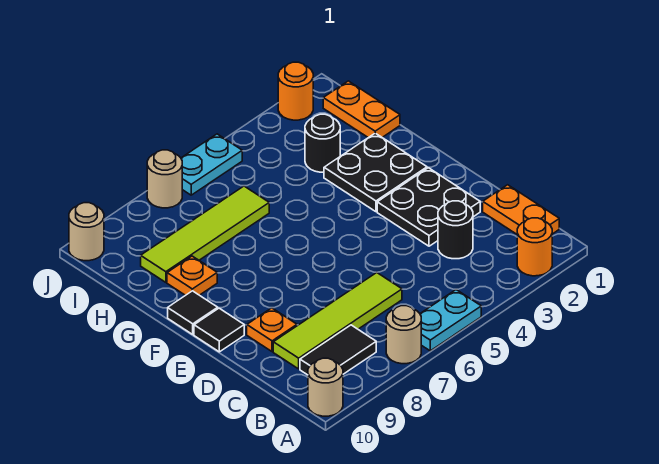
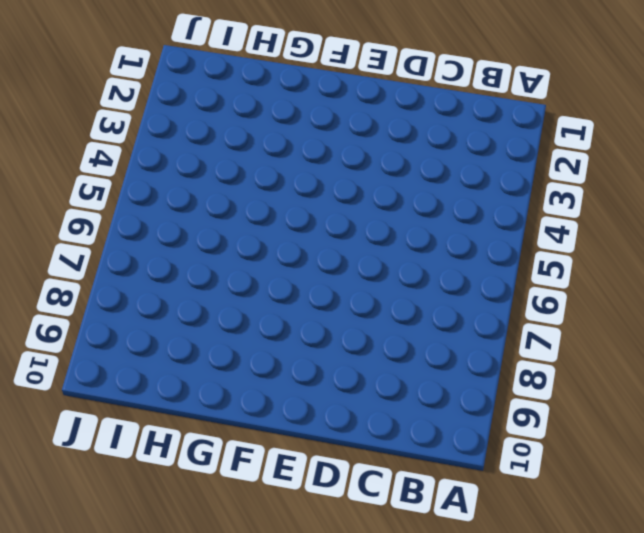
none -> orange round brick A2 level 1
none -> cyan plate A5:A6 level 1
none -> tan round brick A7 level 1

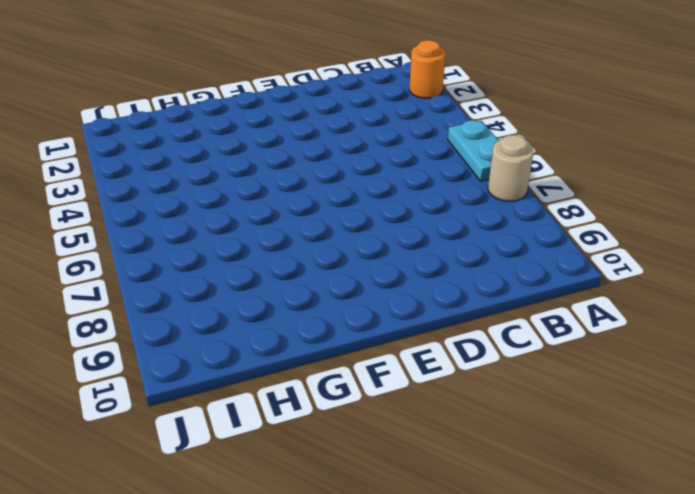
none -> tan round brick A10 level 1
none -> orange plate B1:C1 level 1
none -> black tile B8:B9 level 1

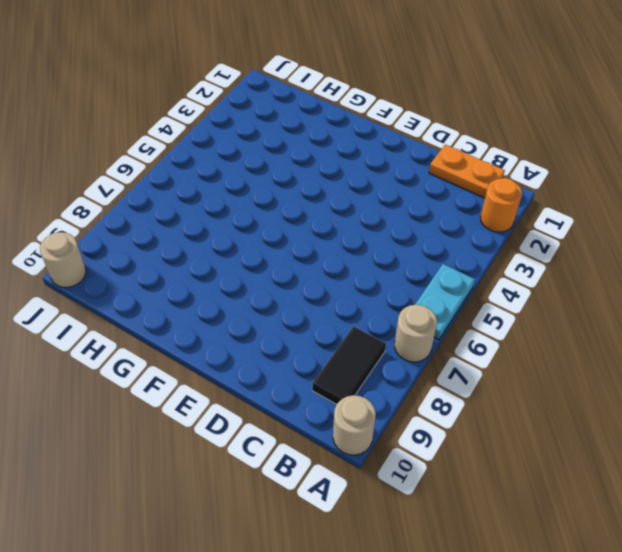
none -> black round brick C3 level 1
none -> lime tile C6:C9 level 1
none -> black plate D2:E3 level 1

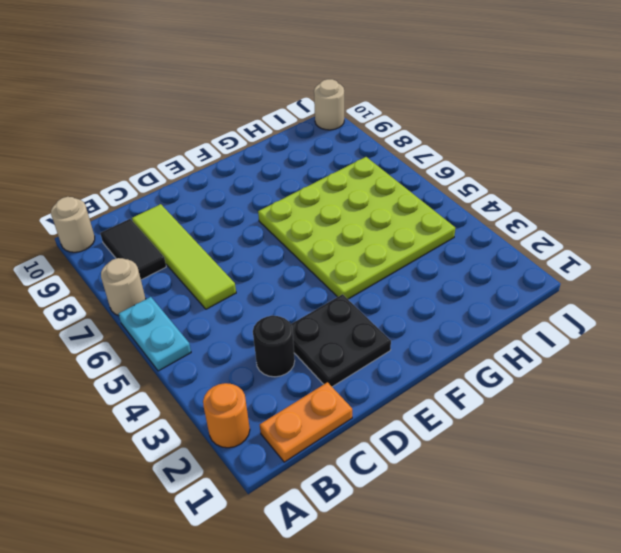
lime plate F4:I7 level 1 -> lime tile H6:H9 level 1
none -> orange plate D9 level 1
none -> black tile E10 level 1
none -> black plate F2:G3 level 1

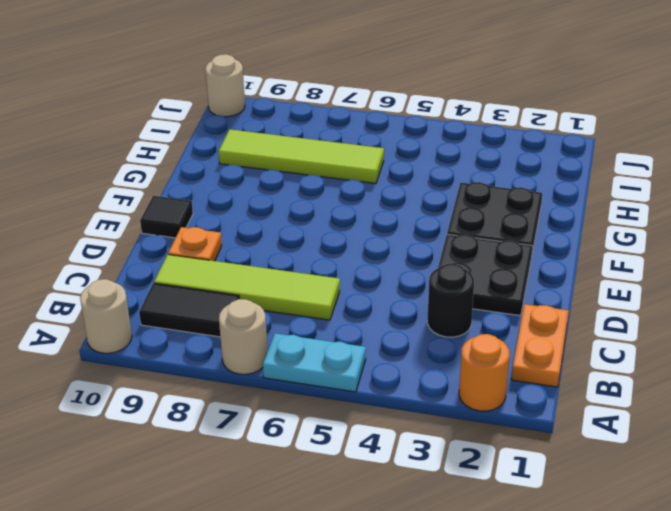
none -> black tile F10 level 1
none -> orange plate G9 level 1
none -> orange plate H1:I1 level 1

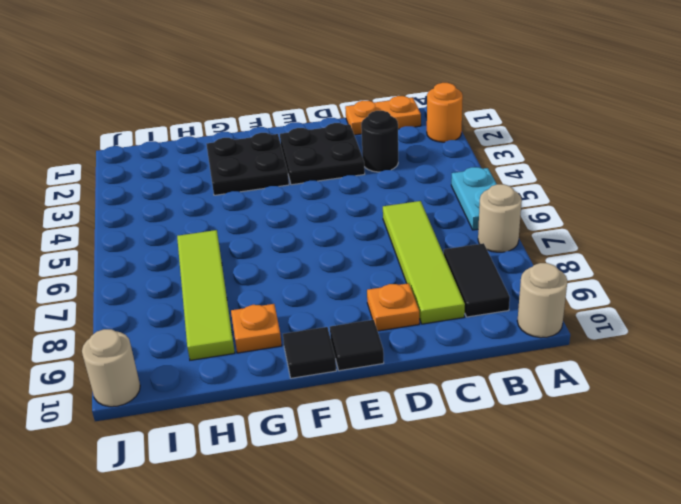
none -> orange plate H1:I1 level 1
none -> black round brick H3 level 1
none -> orange round brick J2 level 1

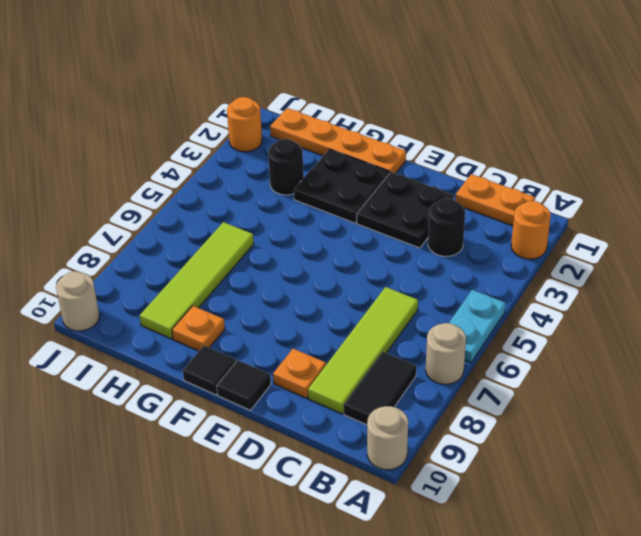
orange plate F1:I1 level 1 -> orange plate H1:I1 level 1
none -> cyan plate J5:J6 level 1
none -> tan round brick J7 level 1

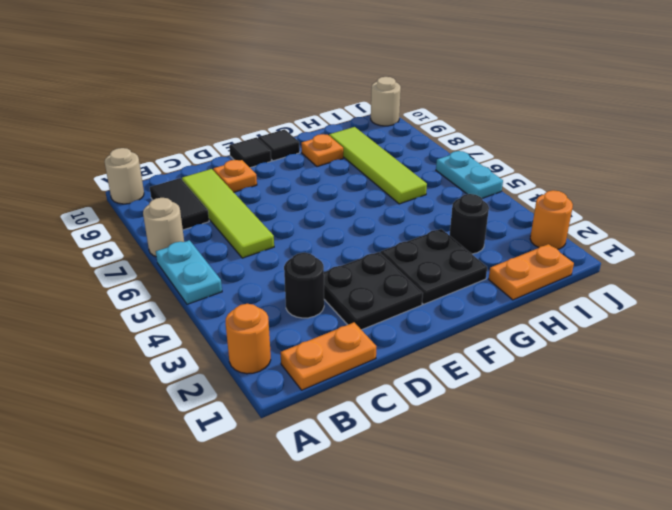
none -> tan round brick J7 level 1

